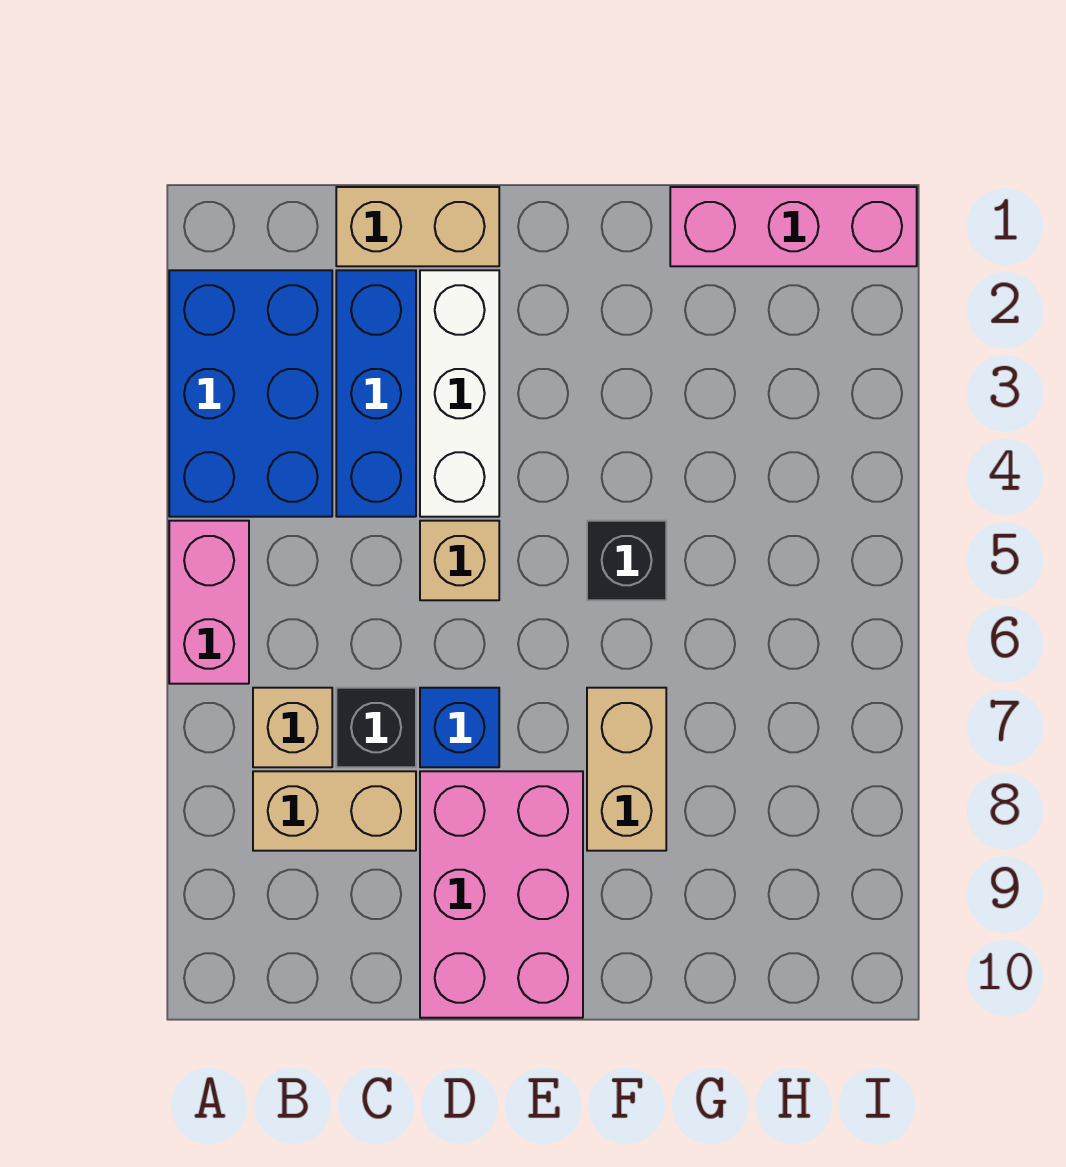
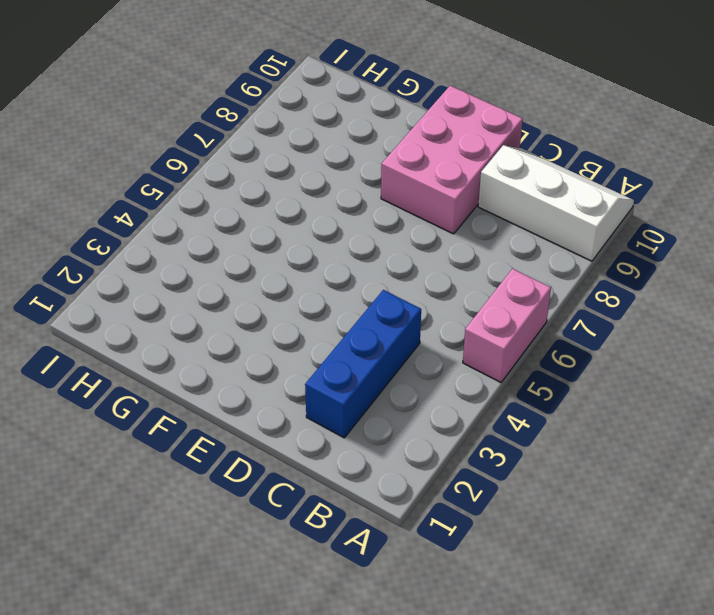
white slope A9:C10 level 1 top 9 -> none
none -> blue brick A2:B4 level 1
none -> tan brick B7 level 1
none -> tan brick B8:C8 level 1

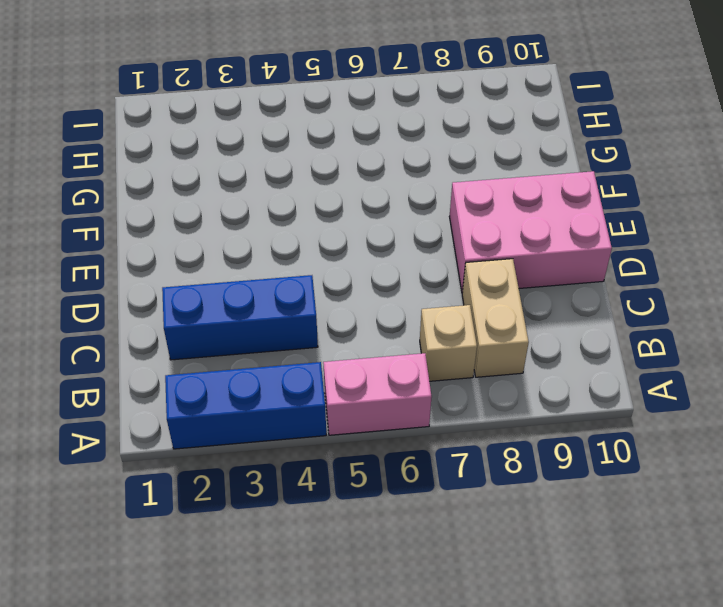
blue brick A2:A4 level 1 -> blue brick A2:B4 level 1
none -> tan brick C1:D1 level 1
none -> black brick C7 level 1
none -> white brick D2:D4 level 1

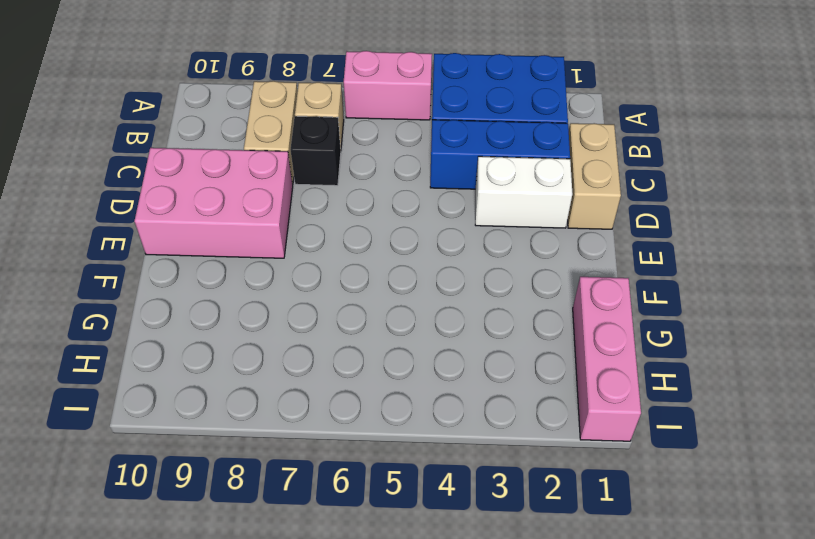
white brick D2:D3 level 1 -> white brick D2:D4 level 1
none -> tan brick D5 level 1
none -> blue brick D7 level 1
none -> black brick F5 level 1

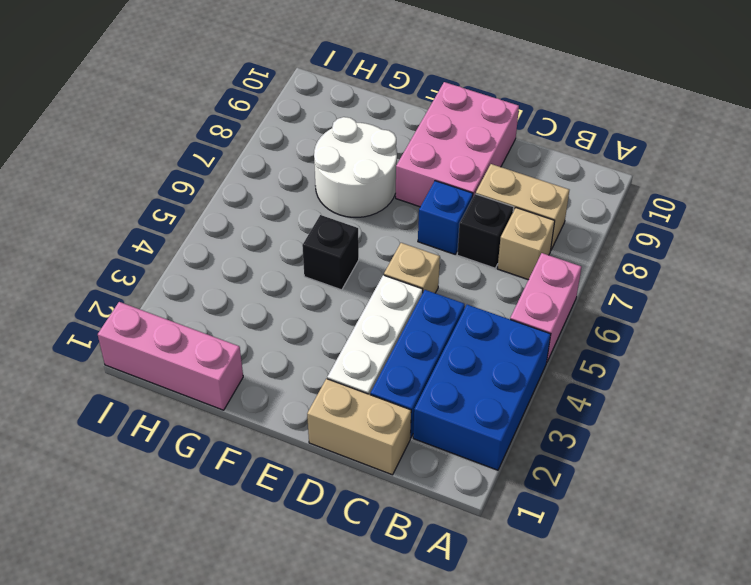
white round brick F7:G8 level 1 -> tan brick F7:F8 level 1

